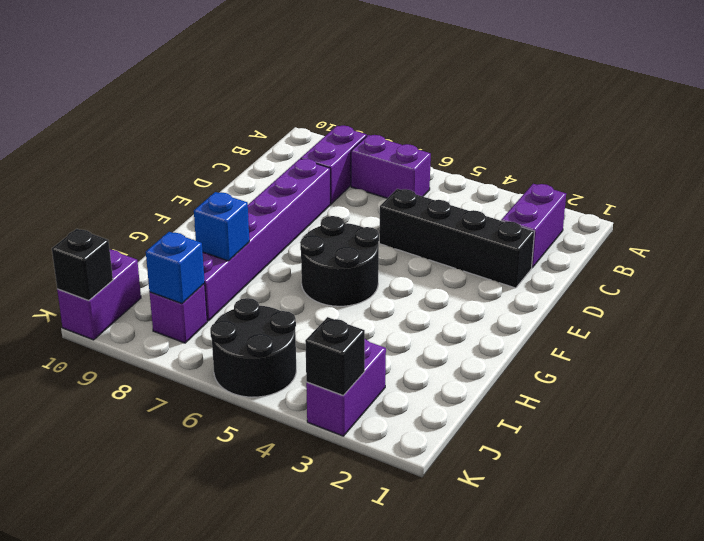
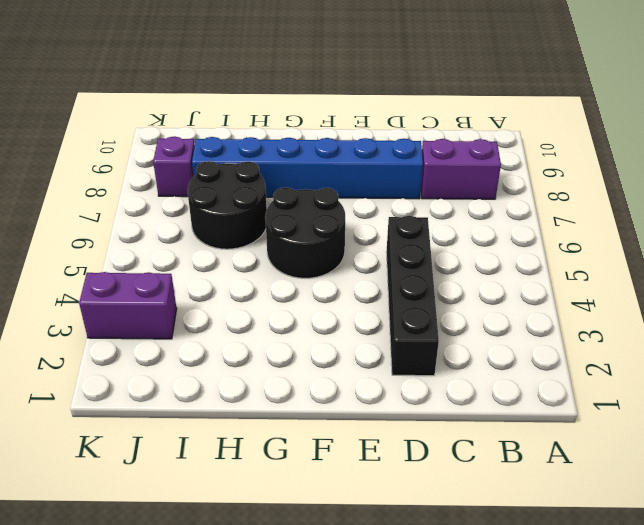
blue brick D8:I8 level 1 -> purple brick D8:I8 level 1
black round brick H6:I7 level 1 -> black round brick J5:K6 level 1
none -> purple brick B2:C2 level 1
none -> purple brick B6:B7 level 1
none -> purple brick J10:K10 level 1

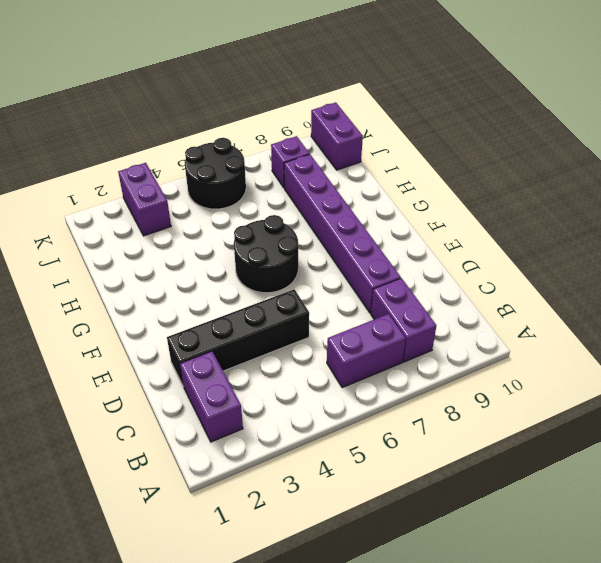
none -> blue brick H8 level 2
none -> blue brick J8 level 2
none -> black brick K3 level 2

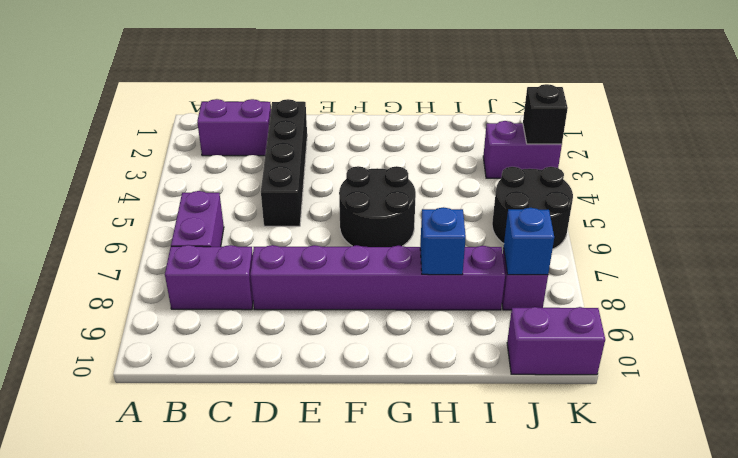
none -> black brick K10 level 2

